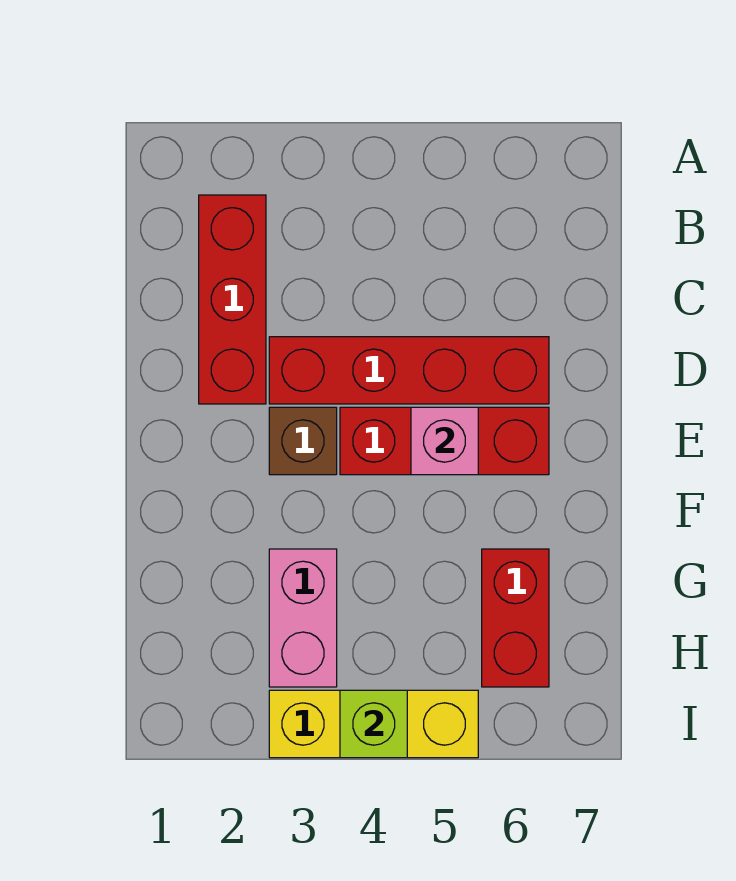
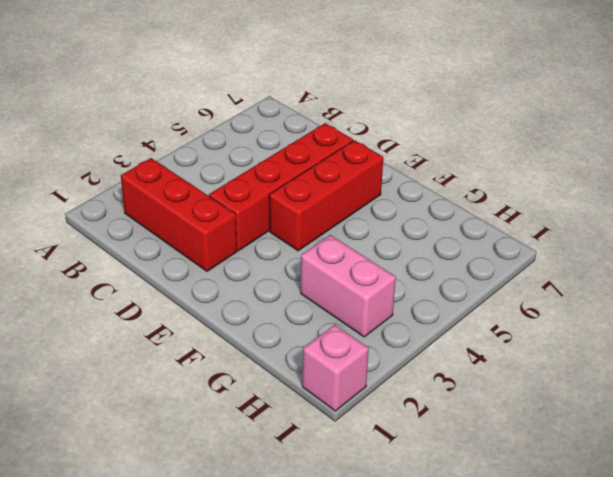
pink brick I1 level 1 -> pink brick E5 level 2
none -> brown brick E3 level 1
none -> red brick G6:H6 level 1

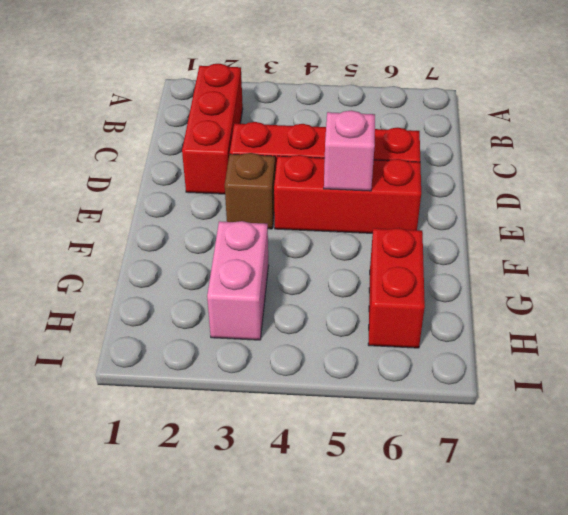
none -> yellow brick I3:I5 level 1
none -> lime brick I4 level 2

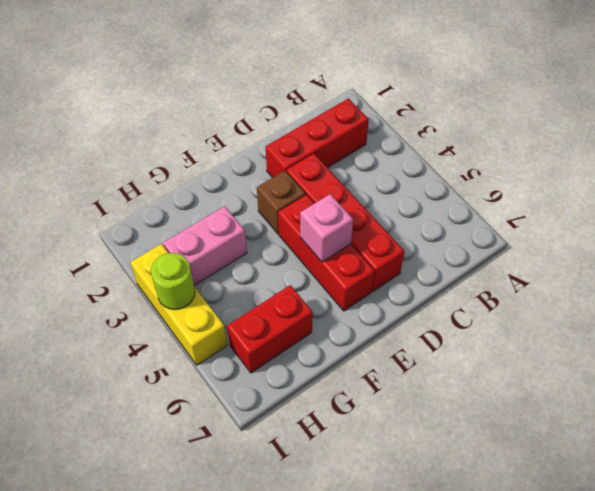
lime round brick I4 level 2 -> lime brick I4 level 2

